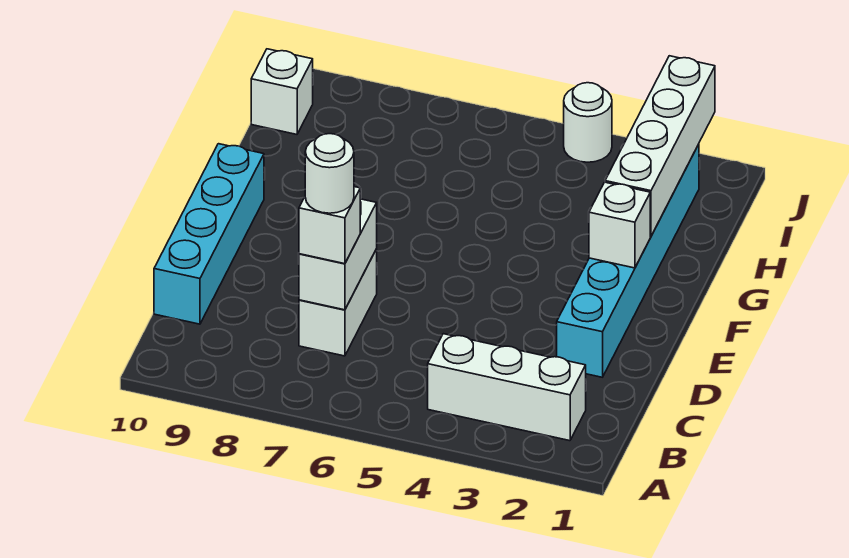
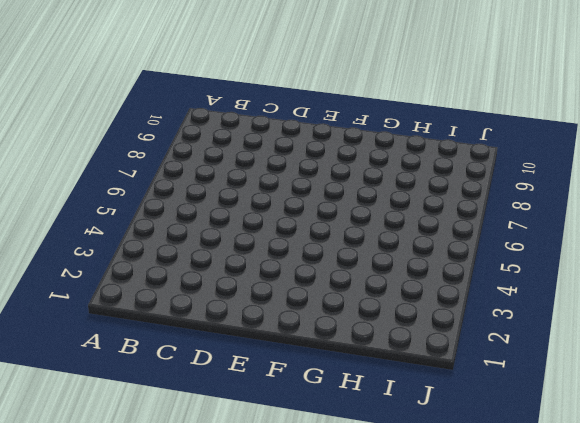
none -> white brick B2:B4 level 1
none -> white brick C7:D7 level 1

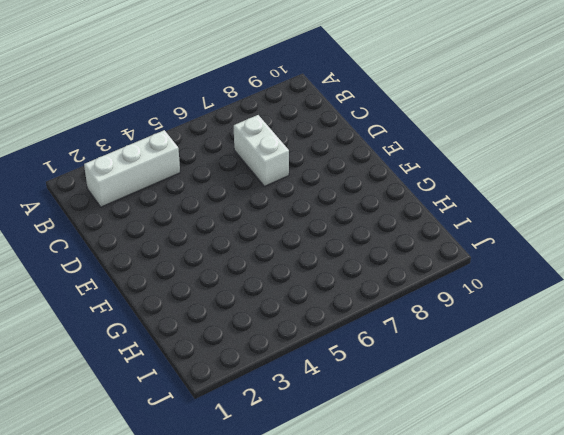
none -> cyan brick C10:F10 level 1
none -> cyan brick D2:I2 level 1

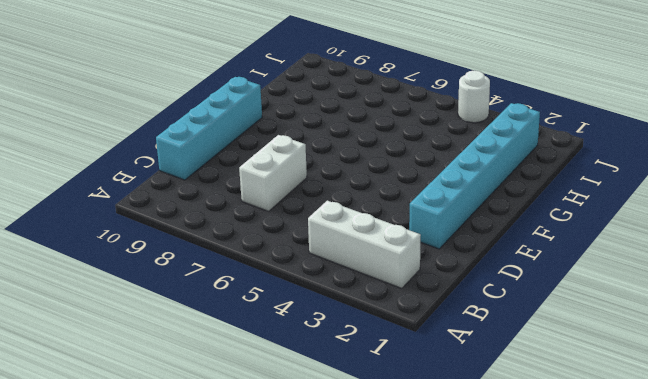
none -> white brick I10 level 1
none -> white brick C7:D7 level 2

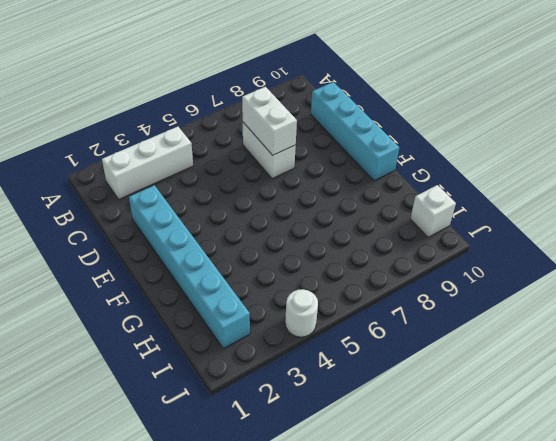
none -> white brick F2 level 2
none -> white brick G2:J2 level 2

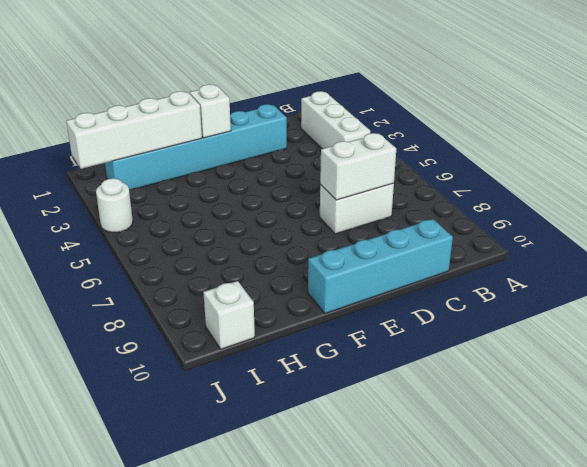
none -> white brick C7 level 3
none -> white round brick C7 level 4

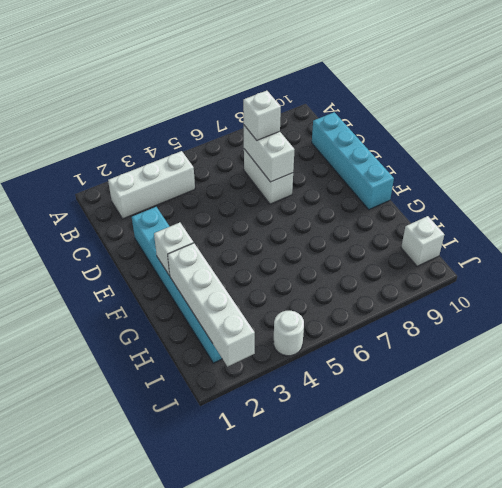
none -> white round brick C7 level 4

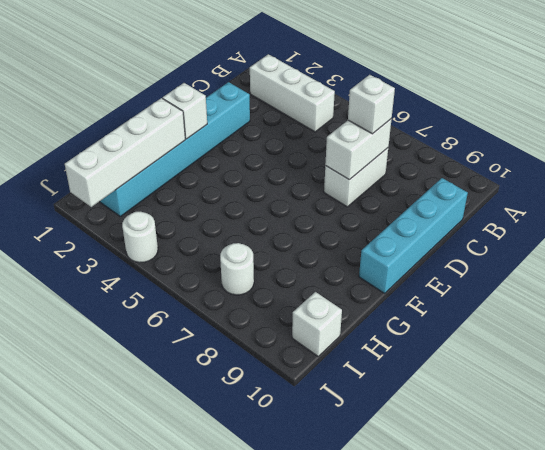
white round brick I7 level 1 -> white round brick C7 level 4

